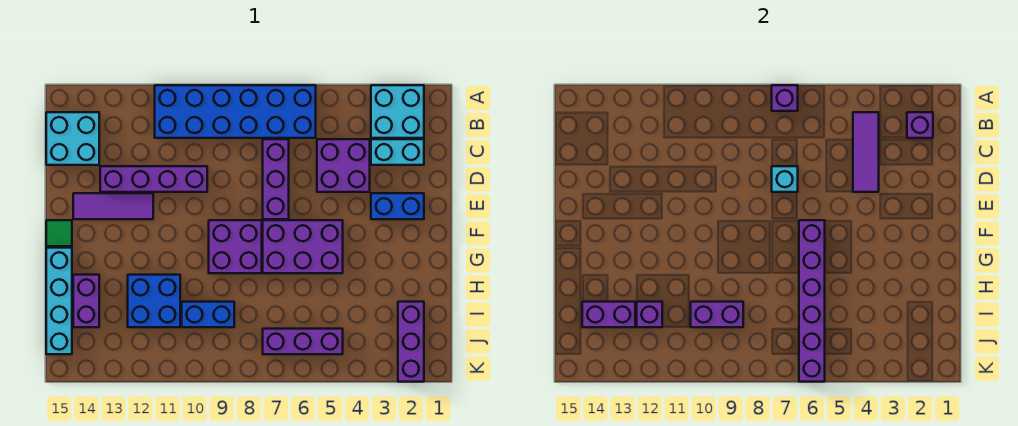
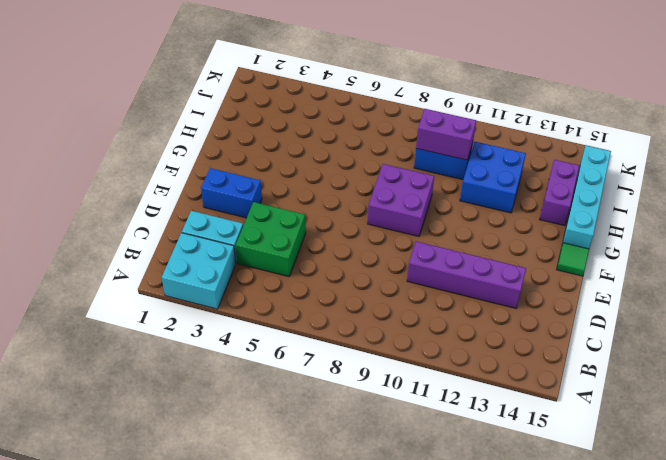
green brick C4:D5 level 1 -> purple brick C4:D5 level 1
none -> blue brick A6:B11 level 1
none -> cyan brick B14:C15 level 1
none -> purple brick C7:E7 level 1

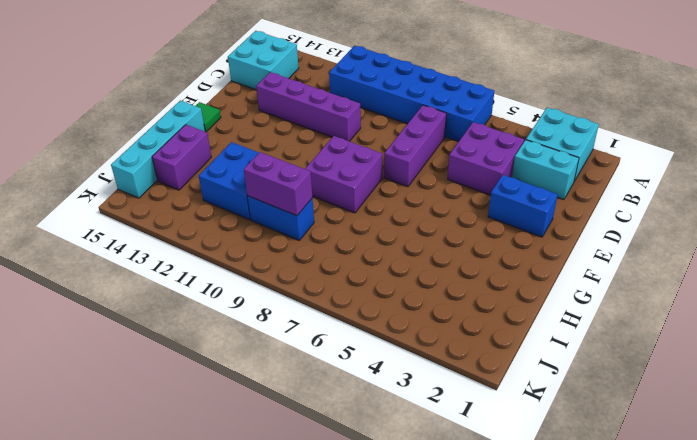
none -> purple tile E12:E14 level 1
none -> purple brick F5:G7 level 1
none -> purple brick I2:K2 level 1

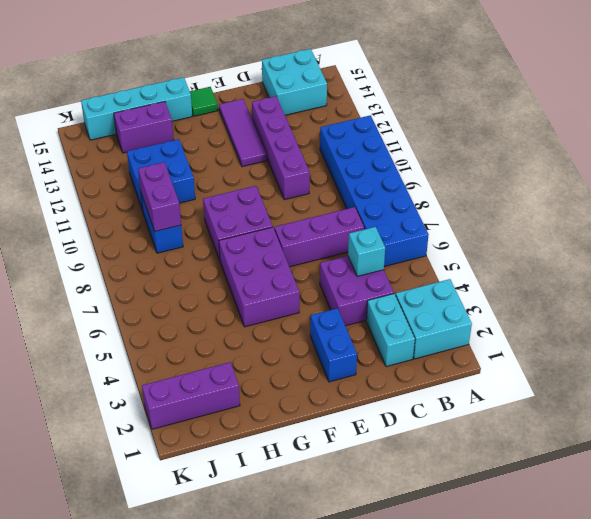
cyan brick C5 level 2 -> cyan brick D7 level 2
none -> purple brick J5:J7 level 1
none -> purple brick A7 level 2
none -> purple brick B2 level 2

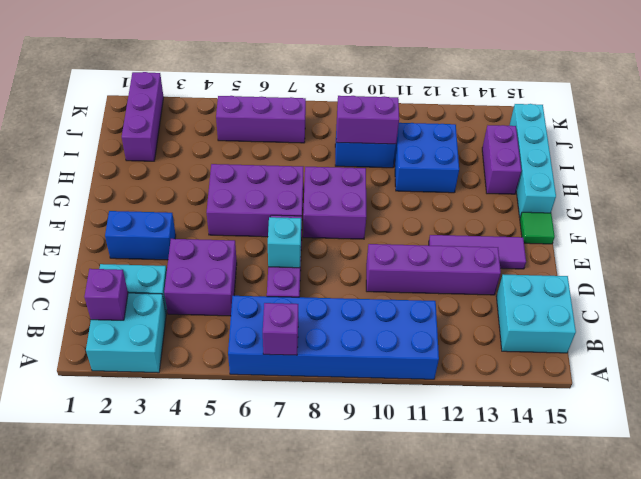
none -> purple tile B4:D4 level 2
none -> purple brick F6:K6 level 2
none -> purple brick I12 level 2

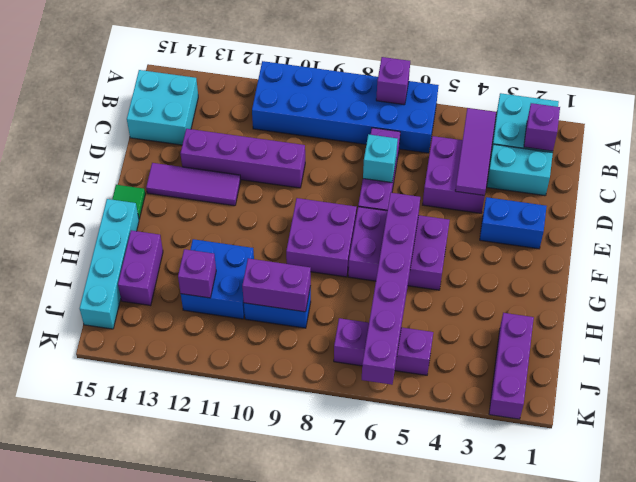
none -> purple brick I13:I14 level 2

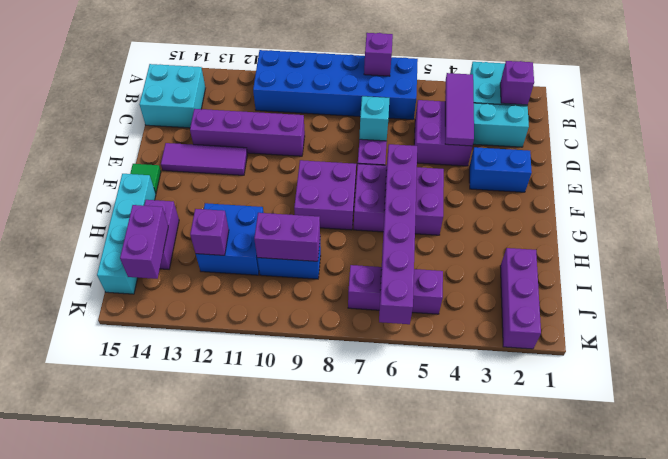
purple brick I14:J14 level 2 -> purple brick I13:I14 level 2

